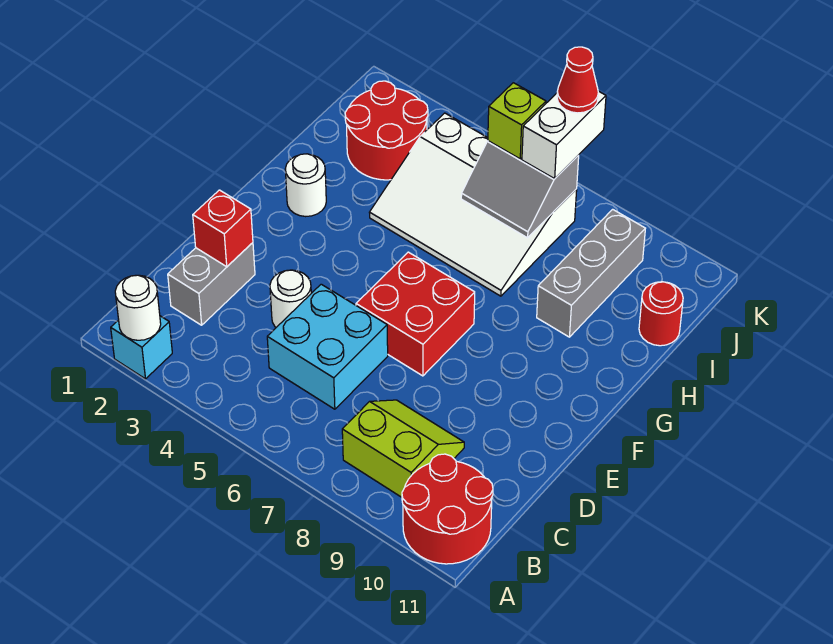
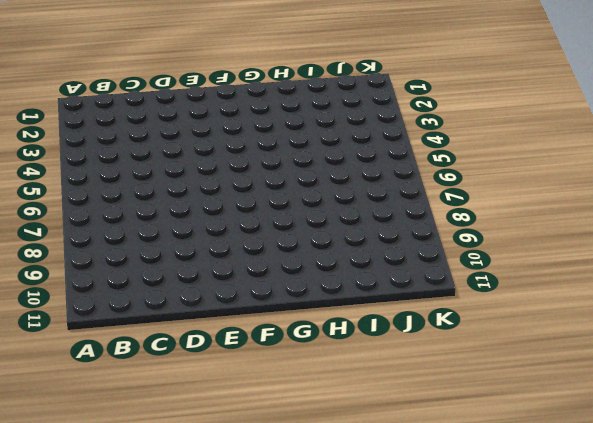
none -> cyan brick A2 level 1
none -> red round brick A10:B11 level 1
none -> lime slope B8:C9 level 1 top B

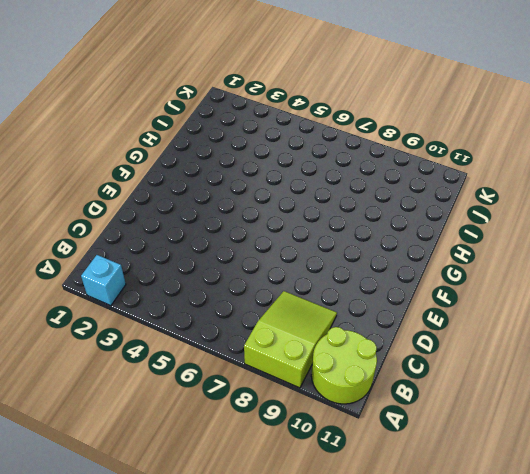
lime slope A8:C9 level 1 top A -> lime slope B8:C9 level 1 top B
lime round brick A10:B11 level 1 -> red round brick A10:B11 level 1
none -> grey brick C2:D2 level 1
none -> cyan brick C5:D6 level 1
none -> white round brick D4 level 1

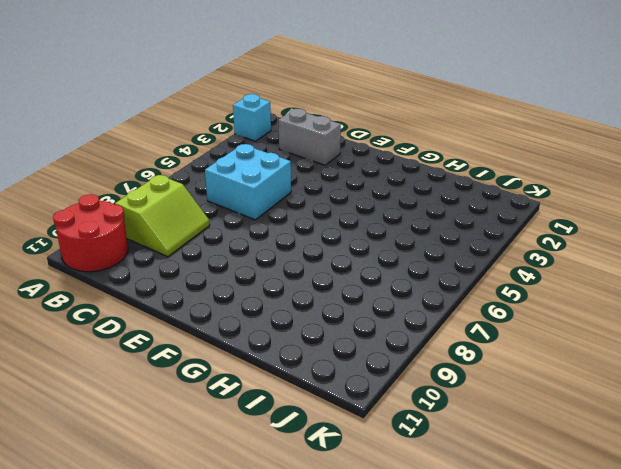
none -> white round brick D4 level 1
none -> red brick E6:F7 level 1
none -> white round brick G2 level 1

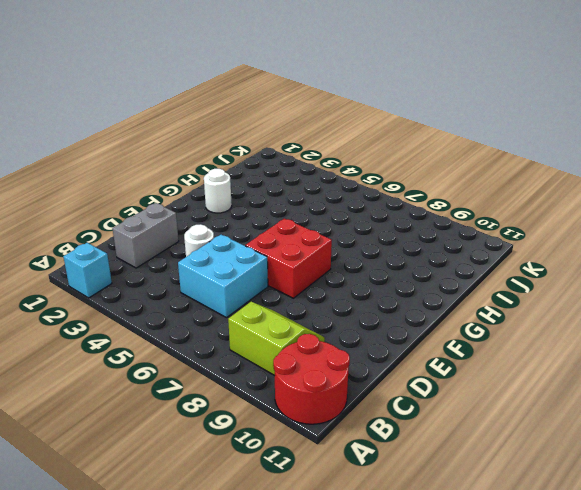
none -> white slope H4:J7 level 1 top J
none -> grey brick H9:J9 level 1
none -> red round brick I2:J3 level 1

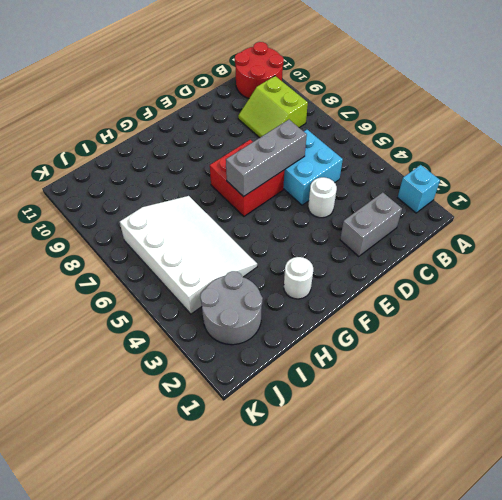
grey brick D6:F6 level 2 -> grey brick H9:J9 level 1
grey round brick I2:J3 level 1 -> red round brick I2:J3 level 1
none -> red round brick I11 level 1
none -> white round brick A2 level 2
none -> red brick D2 level 2

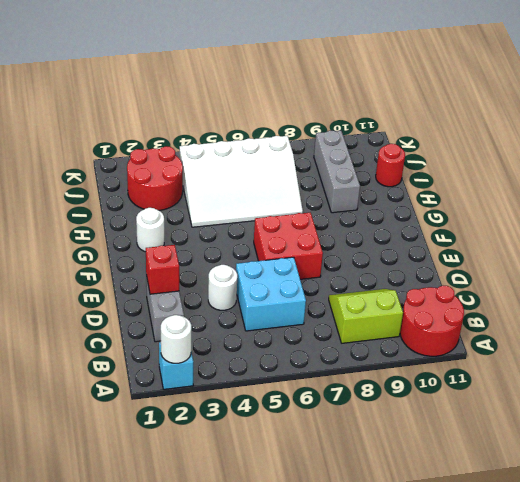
none -> grey slope I6:J7 level 2 top J
none -> lime brick J6 level 3
none -> white brick J7:K7 level 3

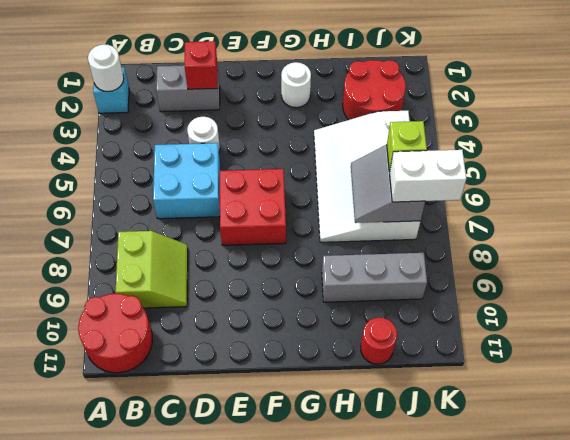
none -> red cone K7 level 4

